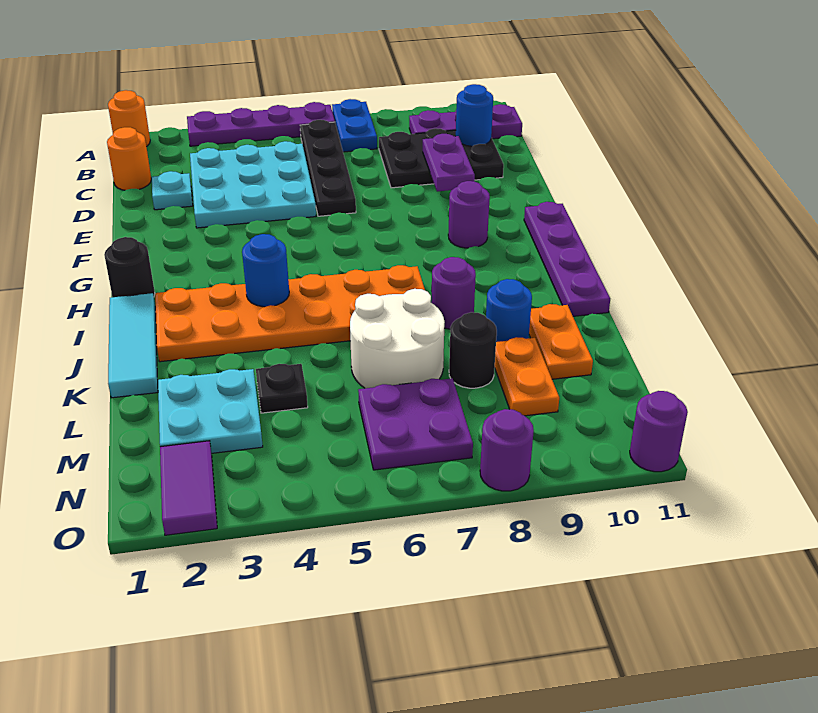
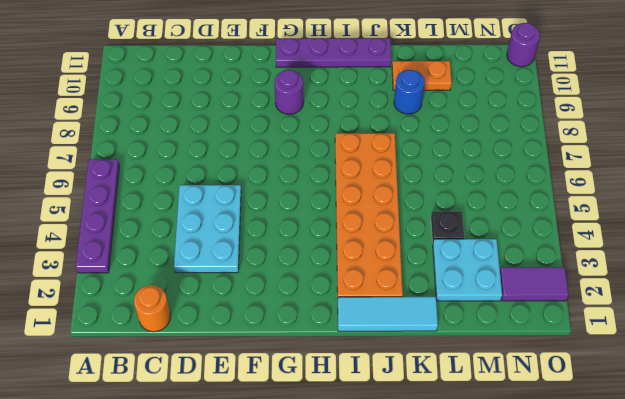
cyan plate D3:E5 level 1 -> cyan plate C3:E5 level 1
none -> orange round brick A1 level 1
none -> blue plate A7:B7 level 1
none -> black plate B6:E6 level 1

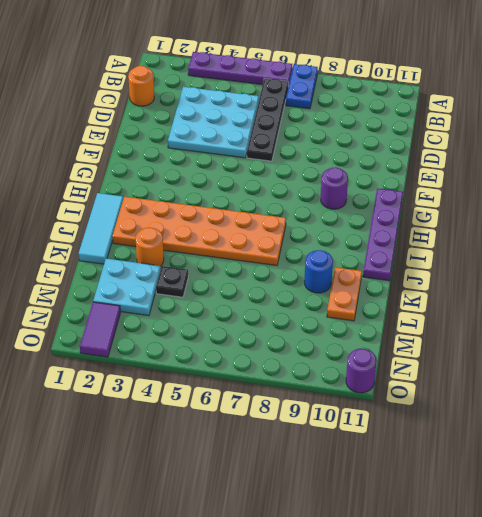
orange round brick K3 level 1 -> orange round brick A1 level 1
none -> purple plate B9:B11 level 1
none -> black plate C8:D10 level 1
none -> cyan plate D2 level 1

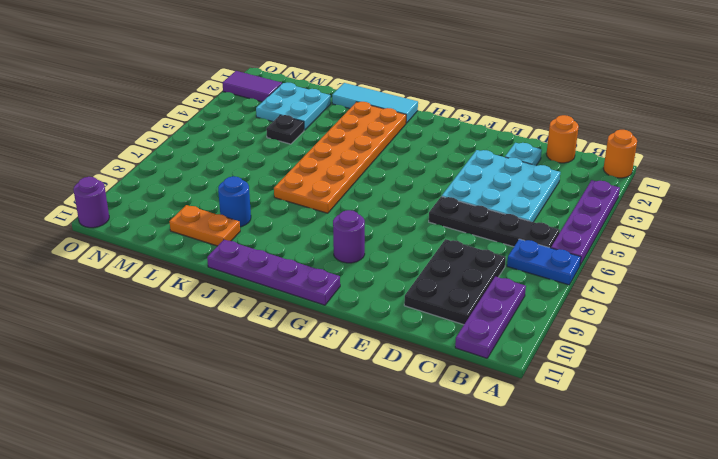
none -> black round brick H1 level 1
none -> purple round brick J8 level 1
none -> white round brick K6:L7 level 1

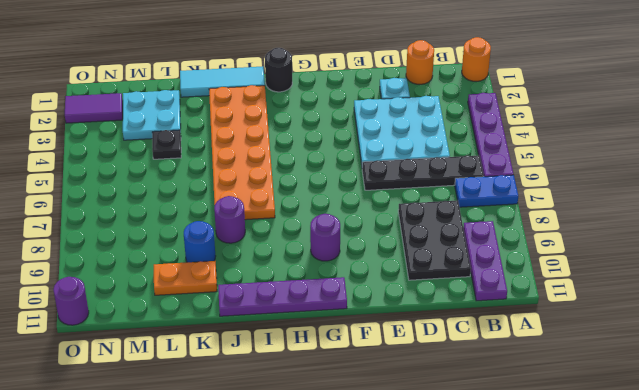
none -> white round brick K6:L7 level 1
none -> black round brick L8 level 1
none -> orange plate L9:M9 level 1

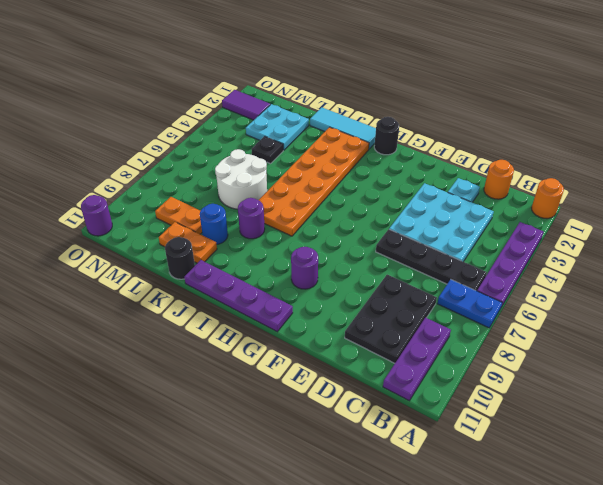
black round brick K11 level 1 -> black round brick L8 level 1
none -> purple plate M6:N7 level 1
none -> purple round brick O8 level 1
none -> blue round brick C10 level 2

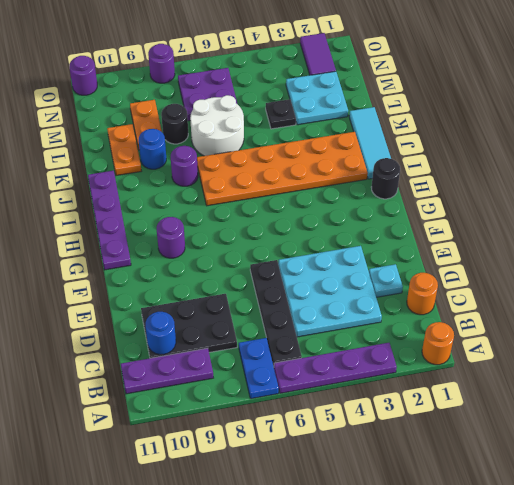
none -> purple plate D9:E9 level 2
none -> blue round brick I4 level 2

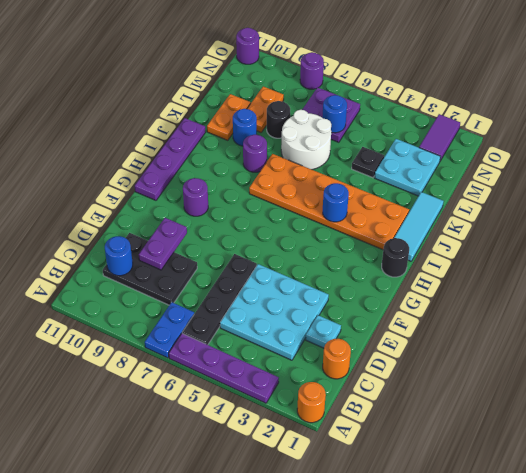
blue round brick M6 level 2 -> none
none -> purple plate B9:B11 level 1

